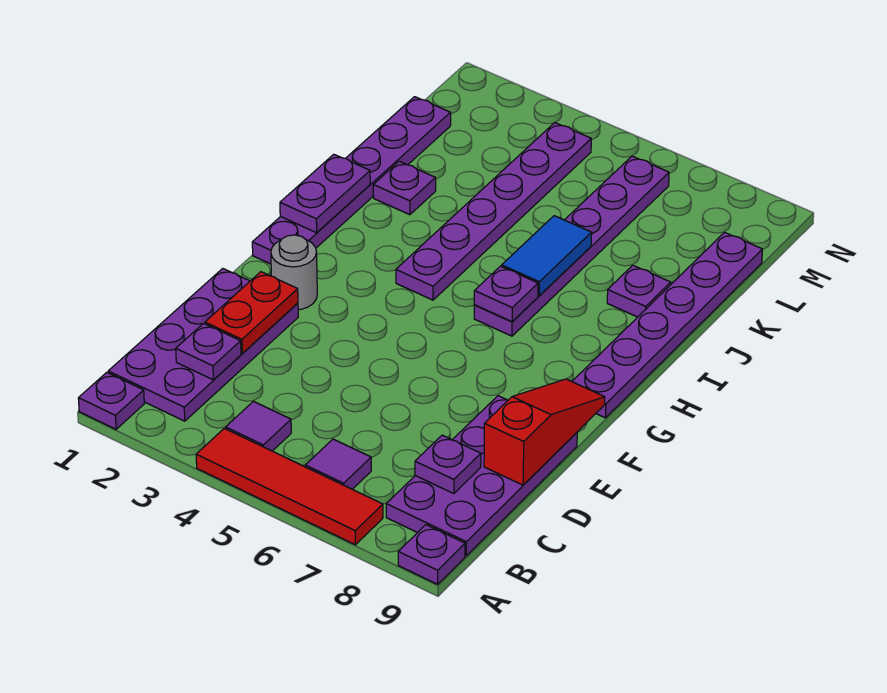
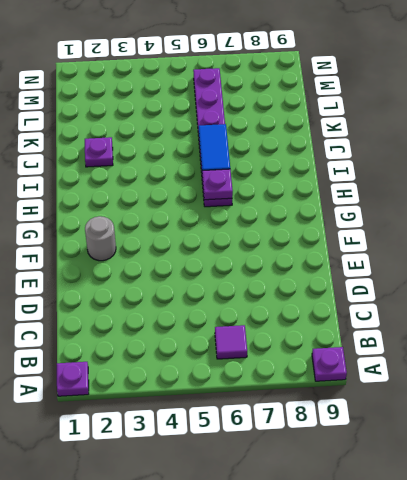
none -> red tile A4:A7 level 1
none -> purple plate B1:E2 level 1
none -> purple tile B4 level 1

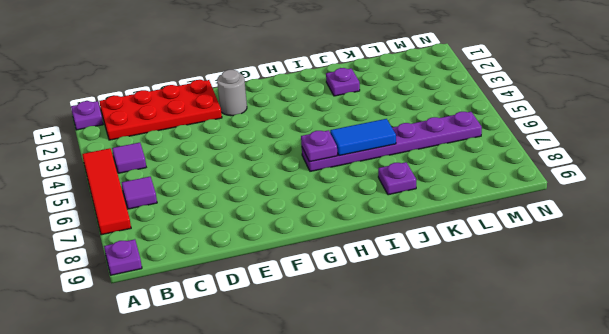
red plate B1:E2 level 1 -> purple plate B1:E2 level 1
none -> purple plate B8:E9 level 1
none -> purple plate G1:L1 level 1
none -> purple plate G9:L9 level 1

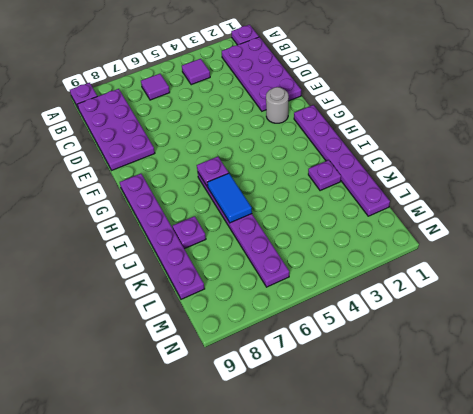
none -> red tile A4:A7 level 1
none -> purple plate H4:M4 level 1
none -> purple plate C2 level 2

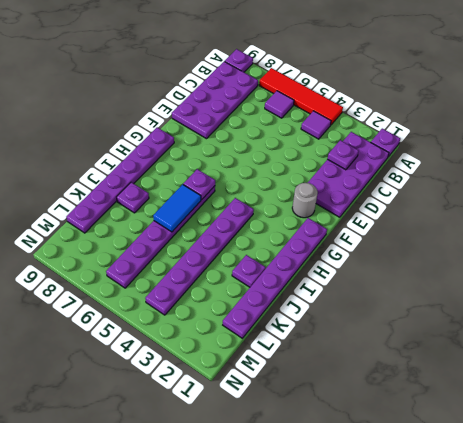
none -> purple plate C8 level 2
none -> red plate D2:E2 level 2
none -> red slope D9:F9 level 2 top D

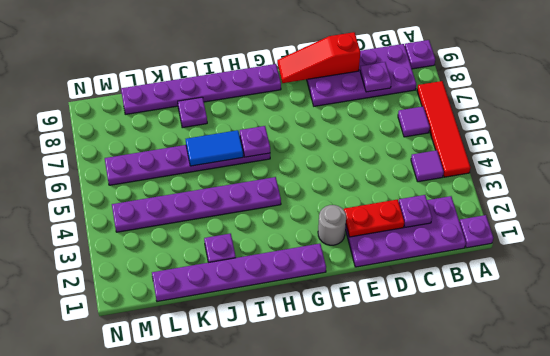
none -> purple plate H1:I1 level 2

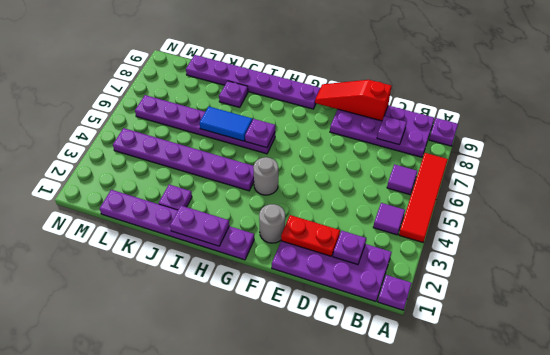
grey round brick G4 level 1 -> none

